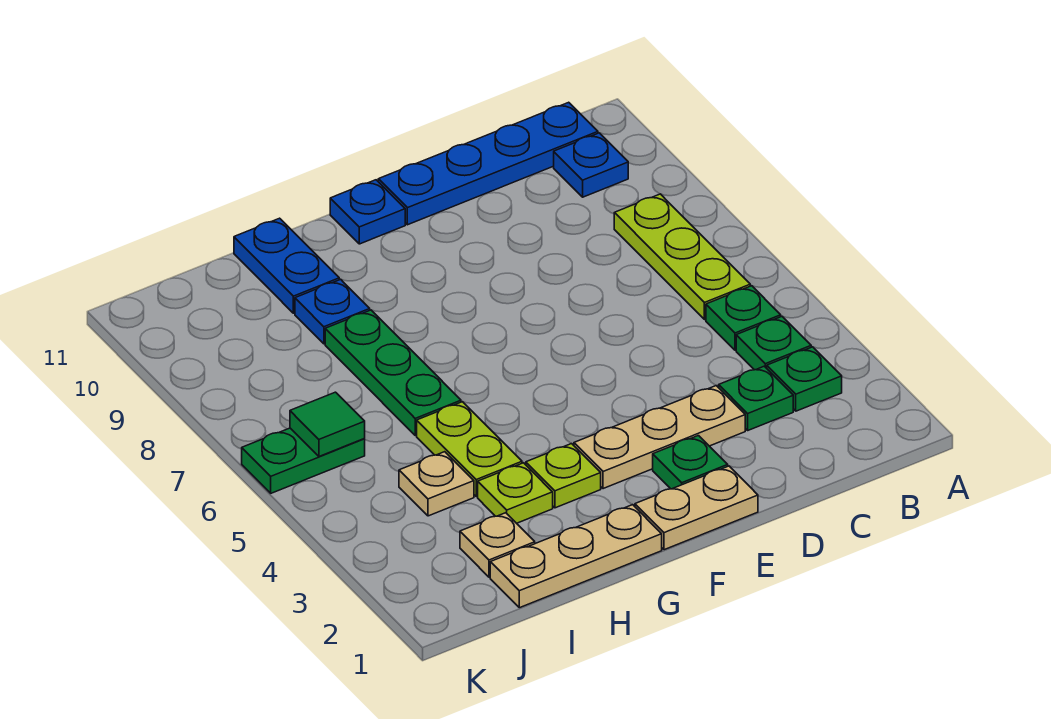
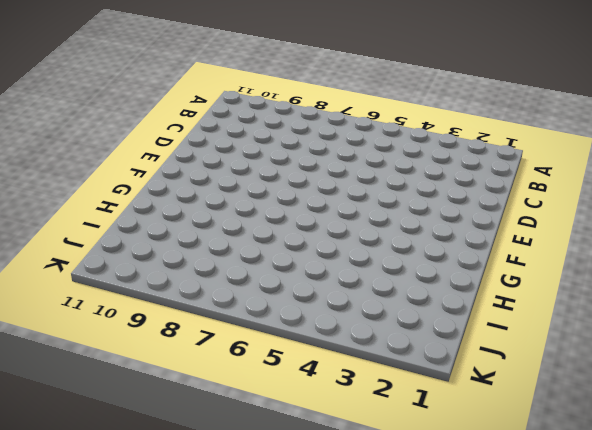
none -> green plate B3 level 1
none -> green plate B4 level 1
none -> green plate B5 level 1

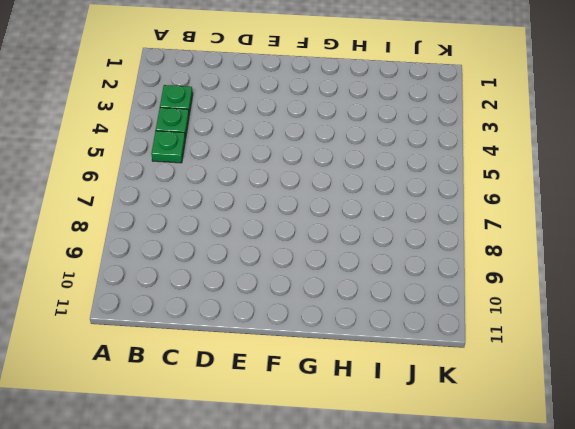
none -> lime plate B6:B8 level 1
none -> blue plate B10 level 1
none -> blue plate B11:E11 level 1

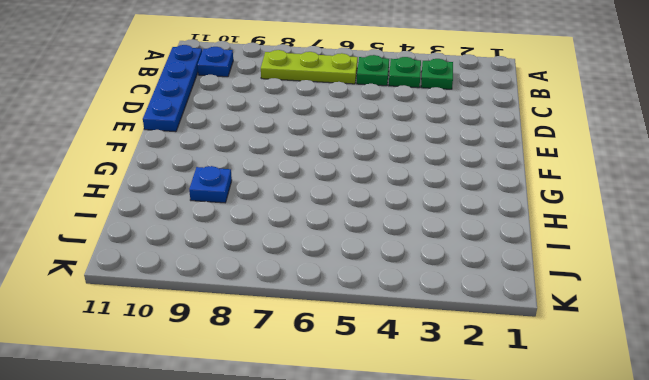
none -> green plate C3 level 1
none -> tan plate D3:F3 level 1
none -> tan plate E1:F1 level 1

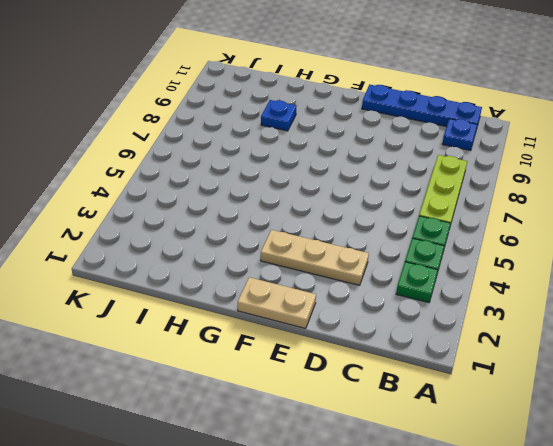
none -> green plate C3 level 1
none -> green plate E2 level 1
none -> blue plate F11 level 1

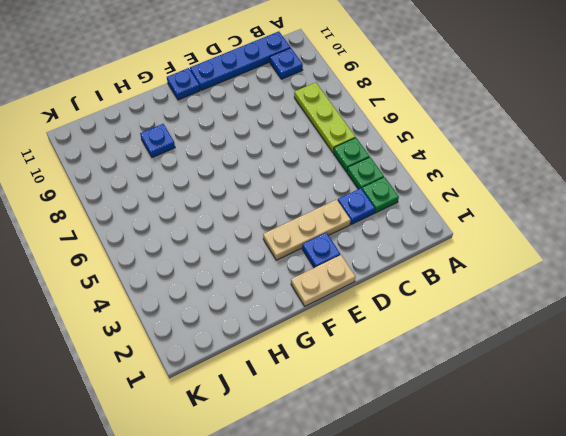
blue plate C3 level 1 -> green plate C3 level 1
blue plate E2 level 1 -> green plate E2 level 1
none -> tan plate G1:I1 level 1
none -> lime plate G3 level 1
none -> lime plate H3 level 1

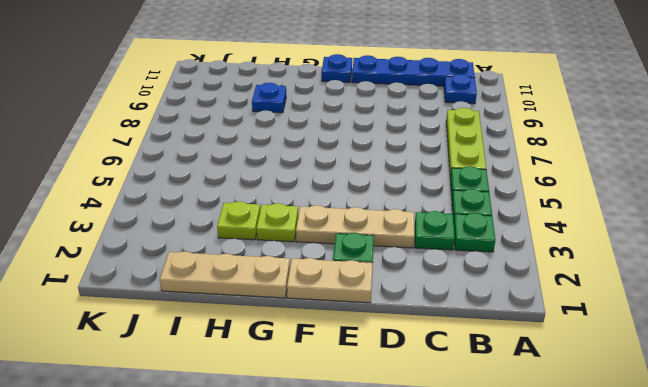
none -> lime plate H4:H5 level 1
none -> green plate H6:H8 level 1
none -> blue plate H10:H11 level 1

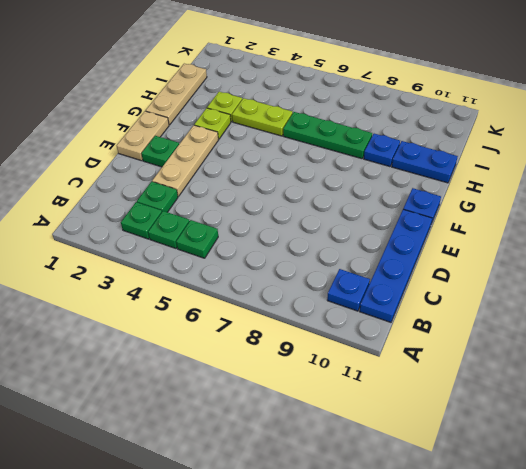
none -> lime plate B6:B8 level 1
none -> tan plate I2 level 1
none -> tan plate I4 level 1

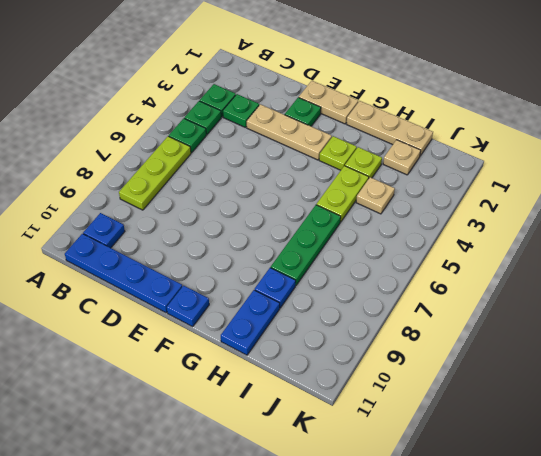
none -> green plate J6:K6 level 1
none -> green tile J6 level 2

